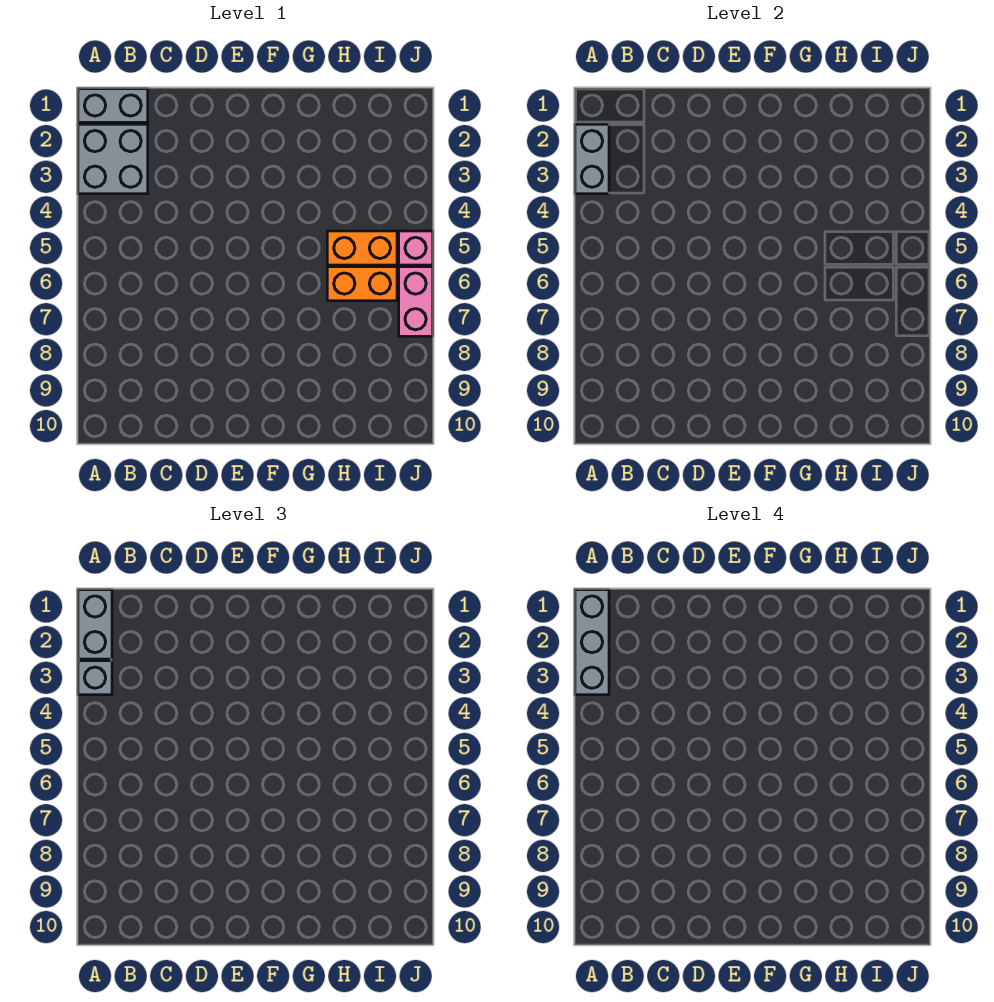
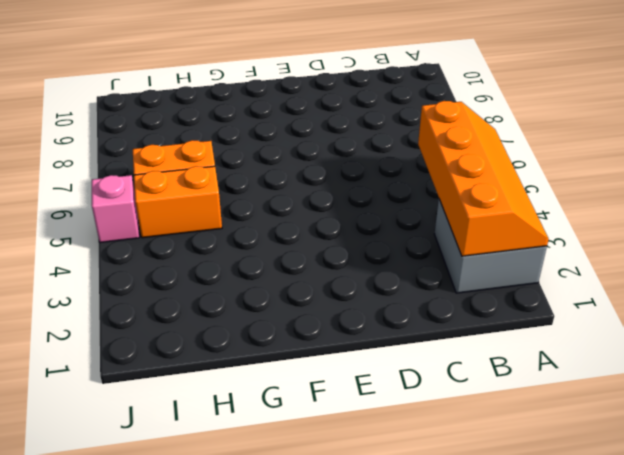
orange slope A2:B5 level 2 top B -> grey brick A2:A3 level 2
none -> grey brick A1:B1 level 1
none -> pink brick J6:J7 level 1

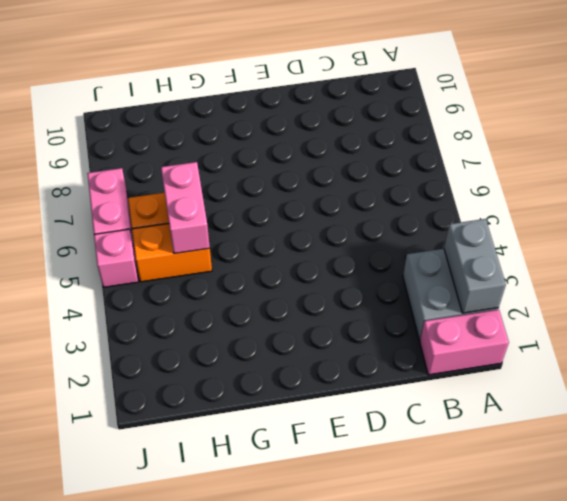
pink brick A1:B1 level 1 -> grey brick A1:B1 level 1
pink brick H5:H6 level 2 -> none
none -> grey brick A1:A2 level 3
none -> grey brick A3 level 3

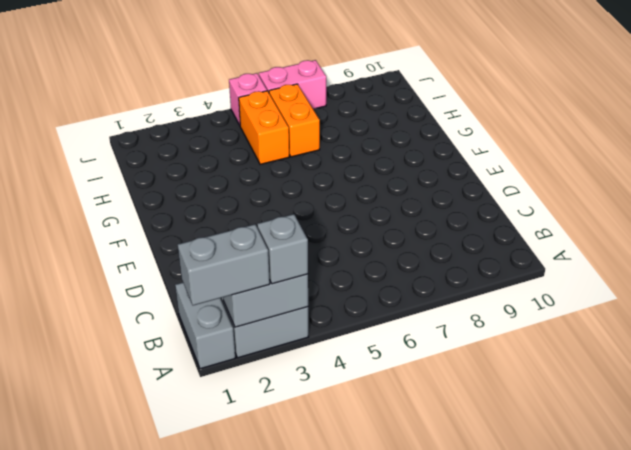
none -> grey brick A1:A3 level 4

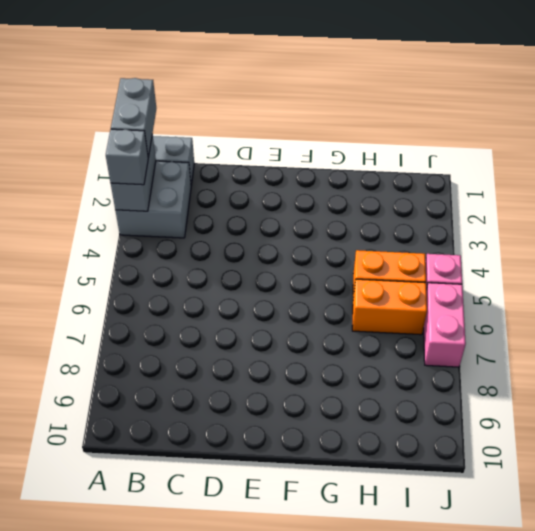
none -> grey brick A1:A3 level 4

